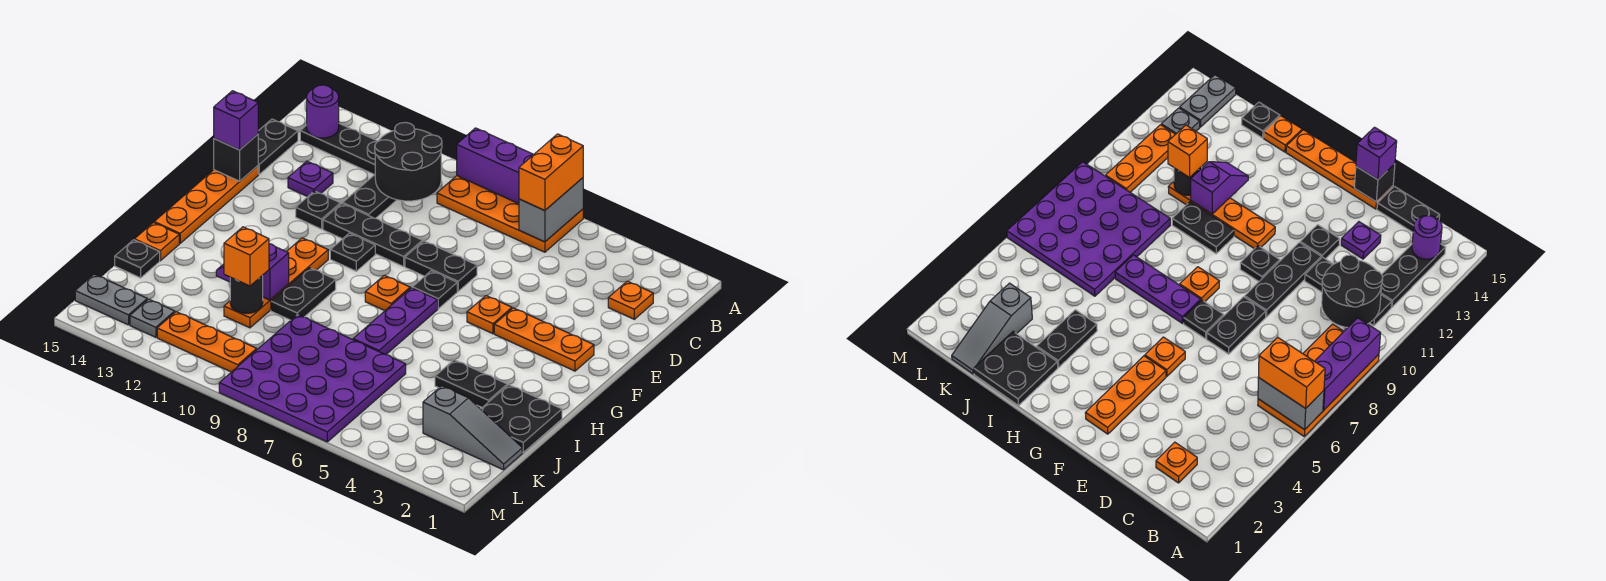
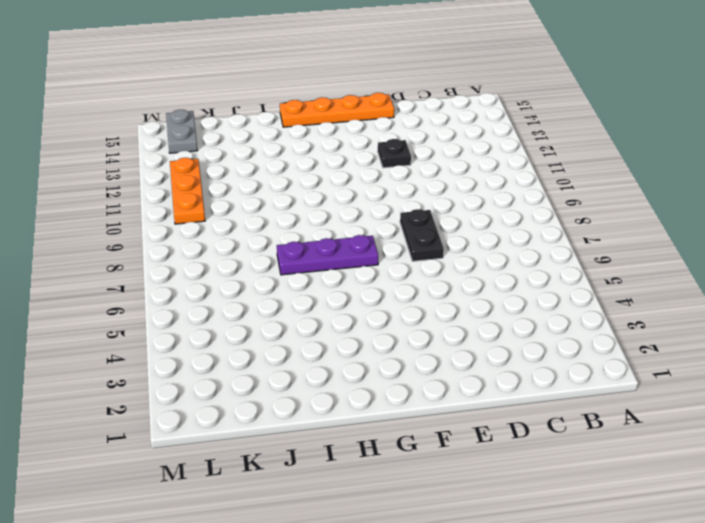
none -> orange plate A6:B9 level 1
none -> black plate B11:D11 level 1
none -> black plate B12:B14 level 1
none -> orange plate C2 level 1

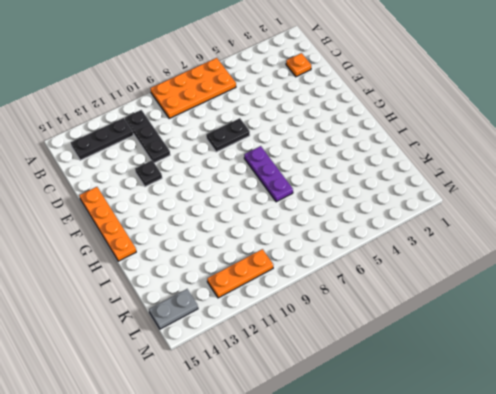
none -> black plate C15:D15 level 1
none -> purple plate D13 level 1
none -> black plate E9:E11 level 1
none -> orange plate F2:F4 level 1

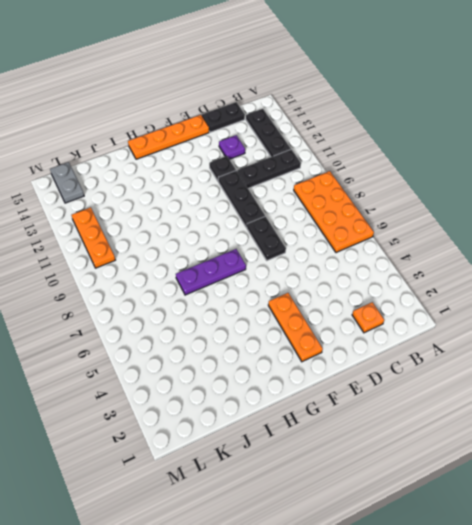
none -> orange plate F5 level 1
none -> black plate F7 level 1
none -> black plate F10 level 1
none -> orange plate G8 level 1

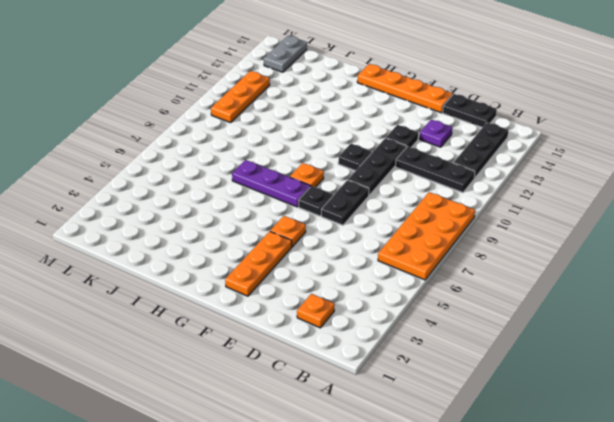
none -> orange plate G11:J11 level 1
none -> black plate H10:I10 level 1
none -> black plate I1:J2 level 1
none -> black plate I3:I4 level 1

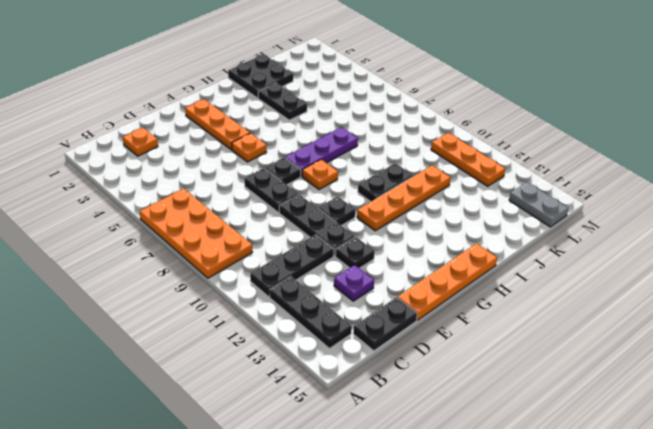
none -> orange plate I15 level 1
none -> purple plate J6:M9 level 1
none -> black plate J15 level 1
none -> grey slope K1:K3 level 1 top 3

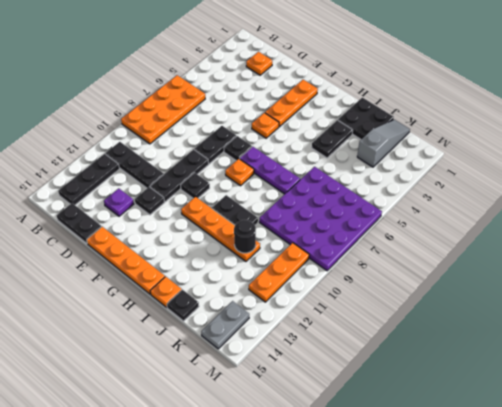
none -> grey plate L13 level 1
none -> grey brick A6:B6 level 2
none -> purple brick A7:A9 level 2
none -> black round brick B10:C11 level 2

